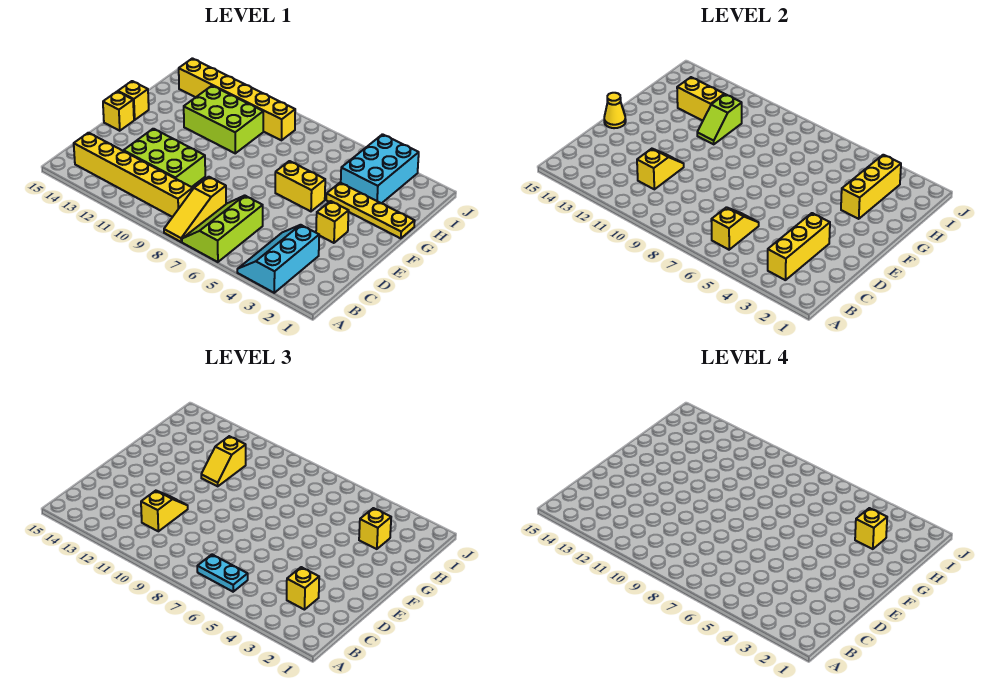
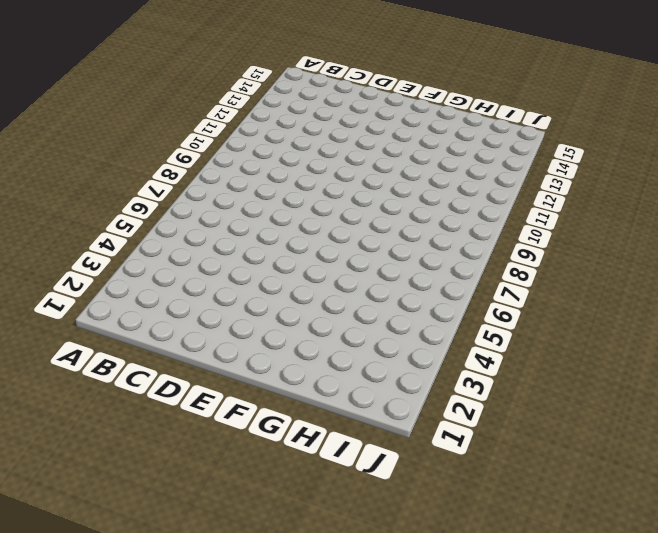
none -> cyan slope A3:C4 level 1 top 3
none -> lime slope A6:C7 level 1 top 6
none -> yellow slope A8:C8 level 1 top C

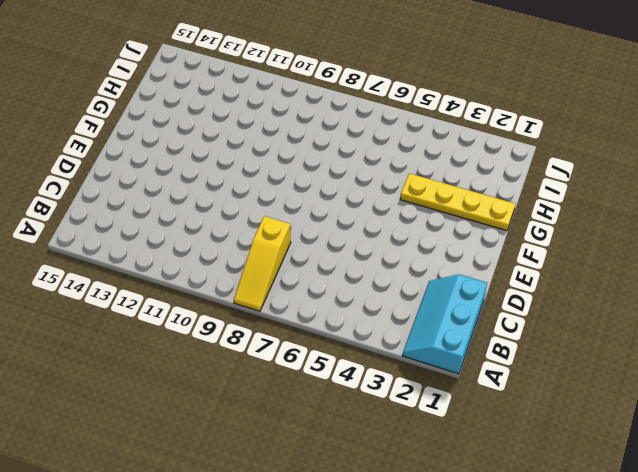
cyan slope A1:C2 level 1 top 1 -> cyan slope A3:C4 level 1 top 3
none -> lime slope A6:C7 level 1 top 6
none -> yellow brick B9:B14 level 1
none -> lime brick C10:D12 level 1

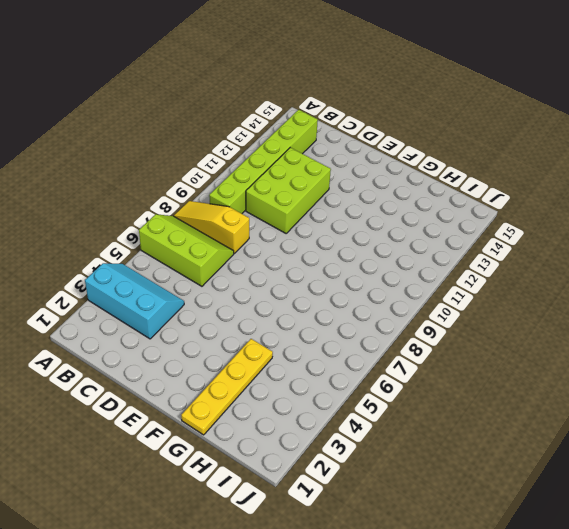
lime brick B9:B14 level 1 -> yellow brick B9:B14 level 1
none -> yellow brick E3 level 1
none -> yellow brick E15 level 1
none -> yellow brick F5:F6 level 1

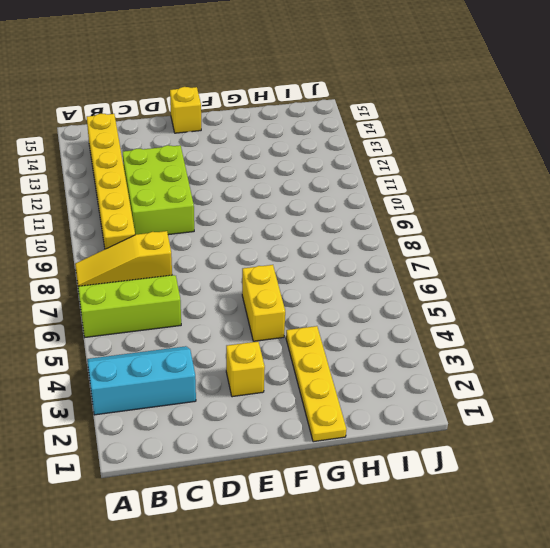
none -> yellow brick F15 level 1
none -> lime brick G10:H12 level 1
none -> cyan brick H3:J4 level 1

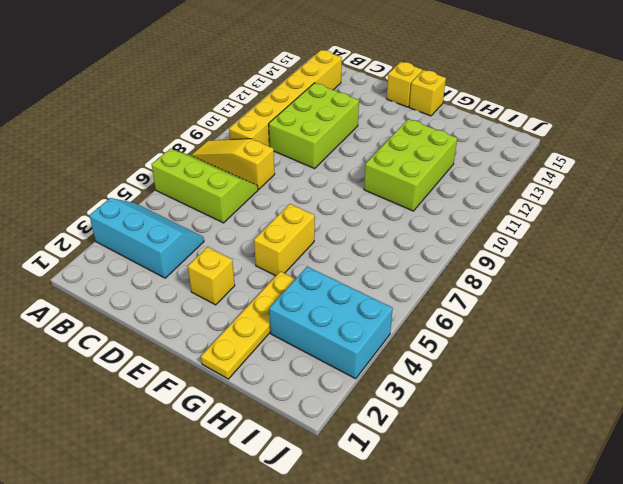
none -> yellow brick I9:I14 level 1
none -> yellow brick B3:D3 level 2
none -> yellow slope B6:C6 level 2 top B

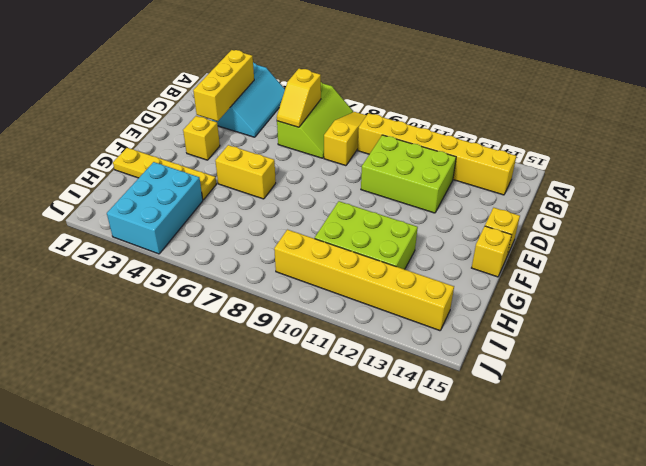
none -> yellow slope C11:D11 level 2 top C
none -> yellow cone E15 level 2
none -> yellow brick G3:I3 level 2

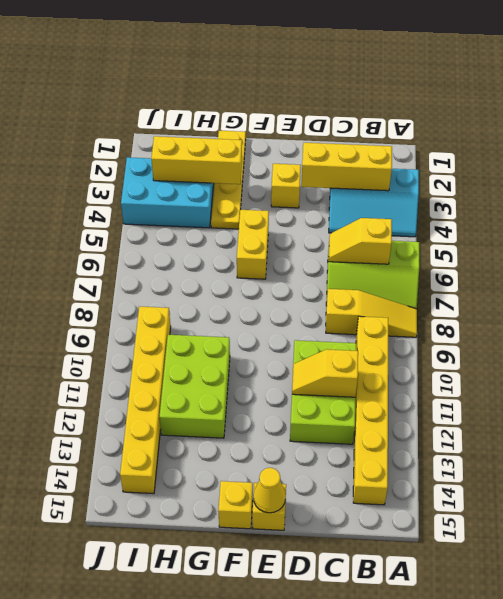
none -> lime slope G11:H11 level 2 top H
none -> yellow brick H12:H13 level 2
none -> cyan plate B6:B7 level 3

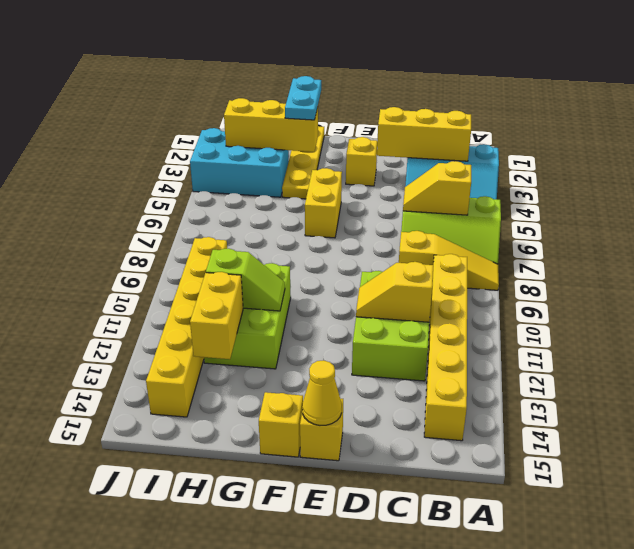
cyan plate G2:G3 level 3 -> cyan plate B6:B7 level 3
none -> yellow brick C3 level 3
none -> yellow slope C11:D11 level 3 top C
none -> yellow slope G11:H11 level 3 top H

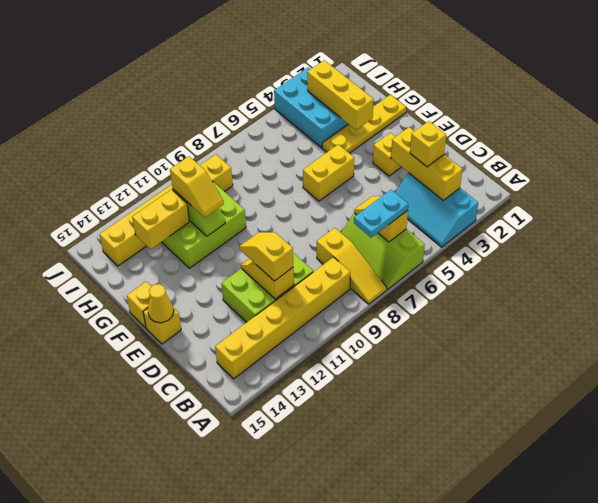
none -> yellow brick H3 level 3
none -> yellow brick H3 level 4

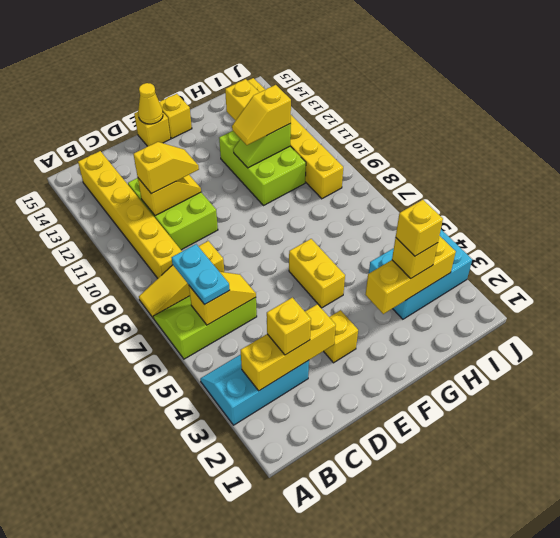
none -> yellow plate G1:G4 level 1

